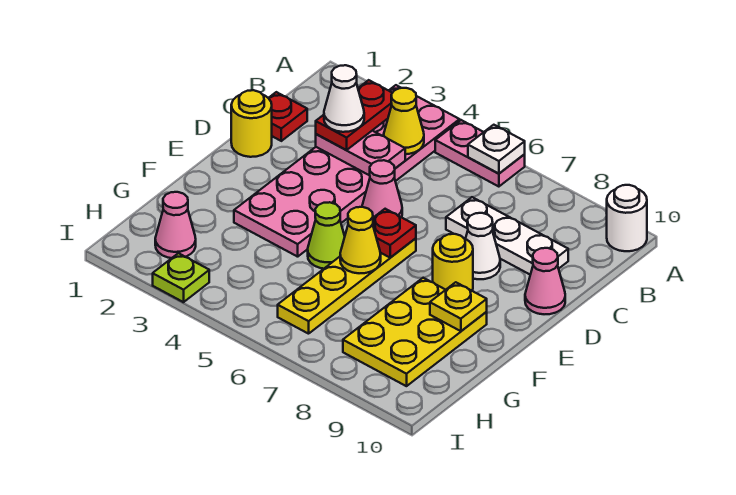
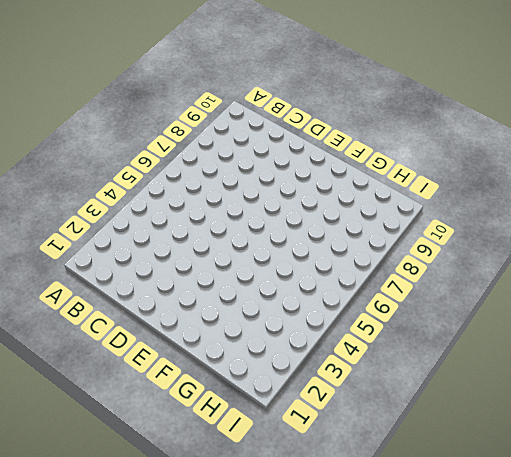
none -> pink plate A3:F4 level 1
none -> pink plate A5:A6 level 1
none -> white round brick A10 level 1

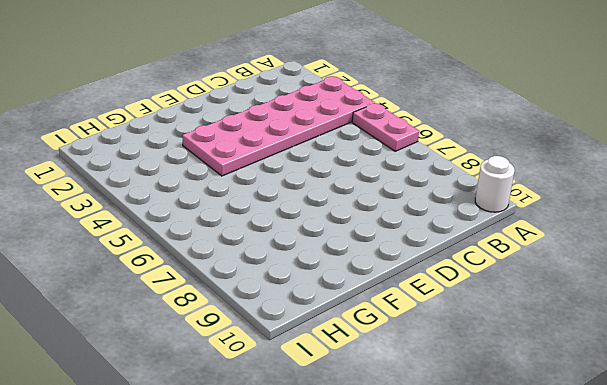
none -> red plate C1 level 1
none -> white plate C7:C9 level 1
none -> yellow round brick D1 level 1

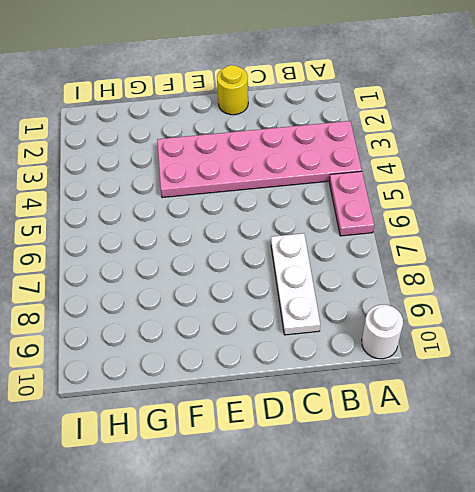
none -> red plate C1 level 1
none -> pink cone D5 level 1
none -> white cone D8 level 1

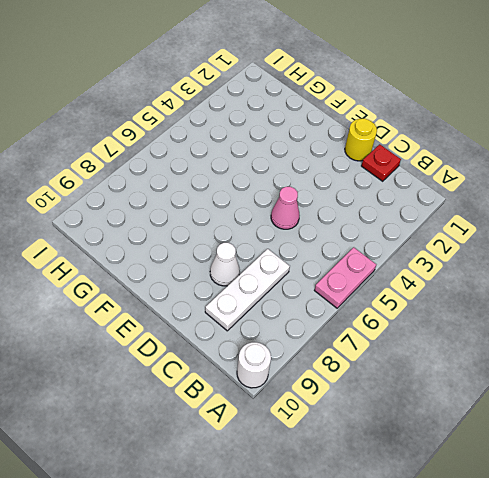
none -> pink plate A3:F4 level 1
none -> pink cone D10 level 1
none -> yellow plate E6:H6 level 1

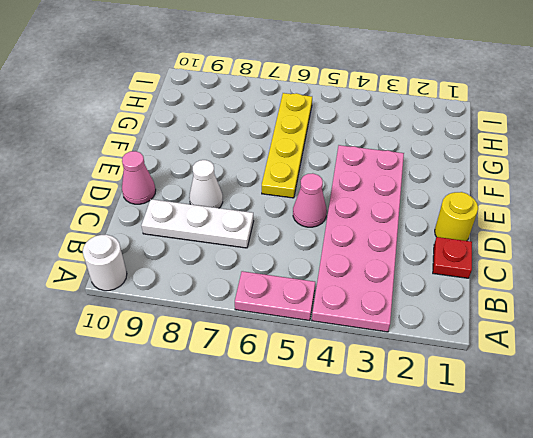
none -> yellow round brick E8 level 1
none -> lime cone F5 level 1
none -> yellow plate F8:H9 level 1

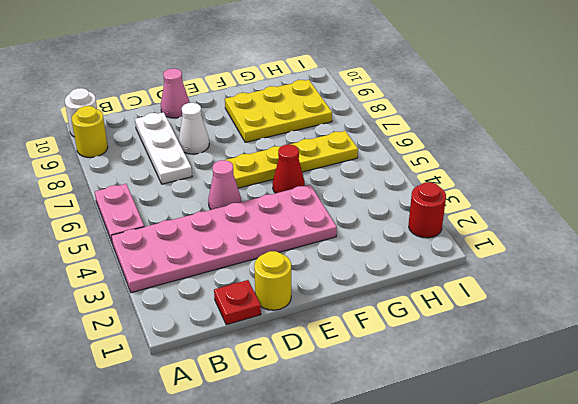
yellow round brick A9 level 1 -> yellow round brick E8 level 1
red cone F5 level 1 -> lime cone F5 level 1
red round brick I2 level 1 -> none
none -> pink cone H2 level 1
none -> lime plate I3 level 1
none -> white plate A6 level 2

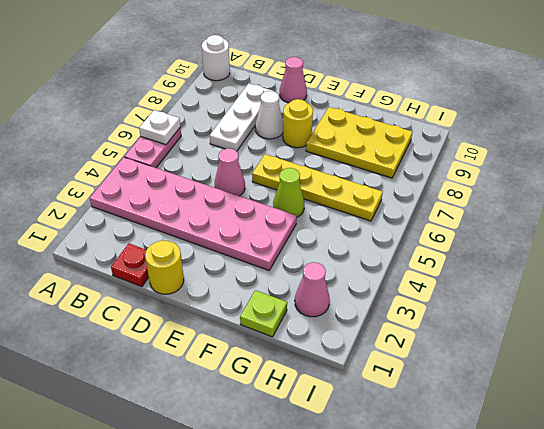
lime plate G1 level 1 -> lime plate I3 level 1
none -> yellow cone B4 level 2
none -> pink plate C3:C4 level 2
none -> red plate E6 level 2

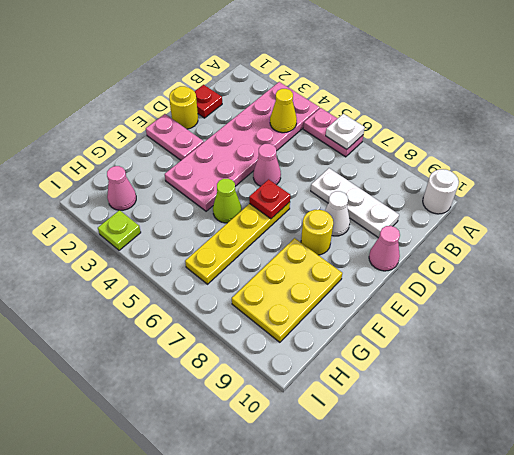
pink plate E1:E2 level 1 -> pink plate C3:C4 level 2
none -> yellow cone F6 level 2
none -> yellow plate F9 level 2
none -> red plate B3:C3 level 3

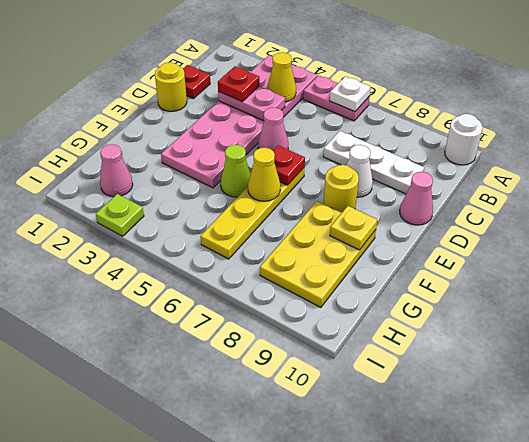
red plate C3 level 3 -> red plate B3:C3 level 3
none -> white cone C3 level 4

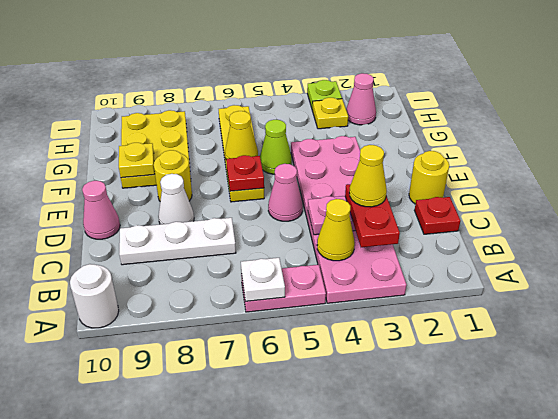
yellow cone C3 level 4 -> white cone C3 level 4
yellow plate H3 level 1 -> none

